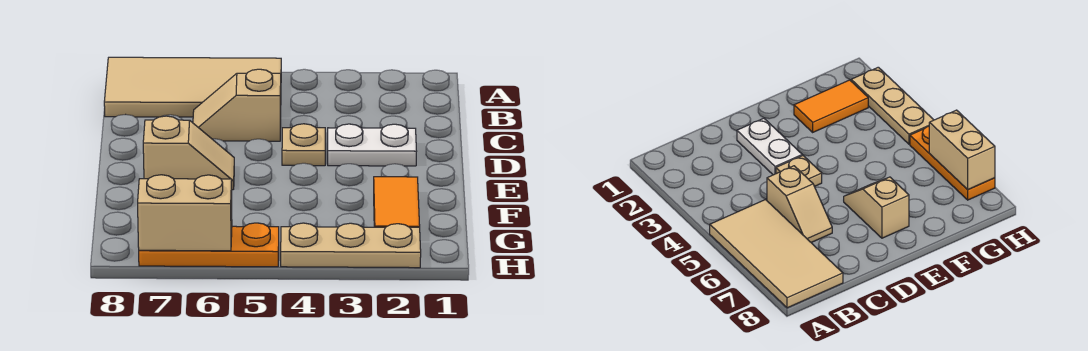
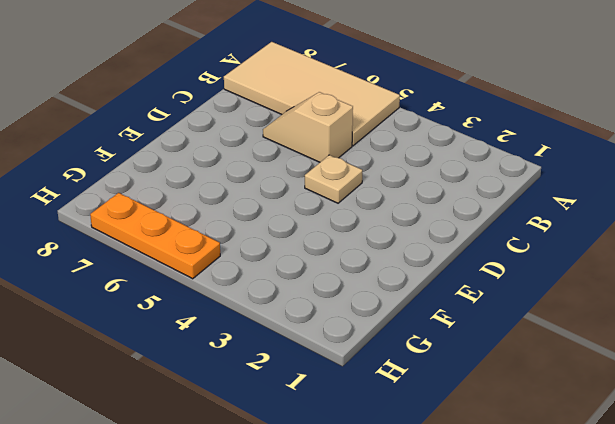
none -> white plate D2:D3 level 1
none -> tan slope E6:E7 level 1 top 7

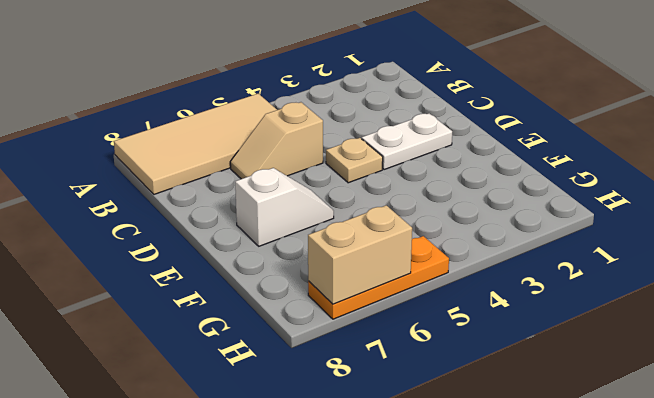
white slope E6:E7 level 1 top 7 -> tan slope E6:E7 level 1 top 7
none -> orange tile F2:G2 level 1
none -> tan plate H2:H4 level 1

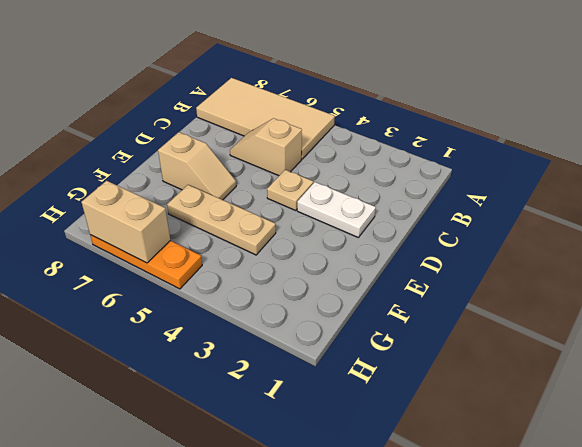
tan plate F4:F6 level 1 -> tan plate H2:H4 level 1
none -> orange tile F2:G2 level 1

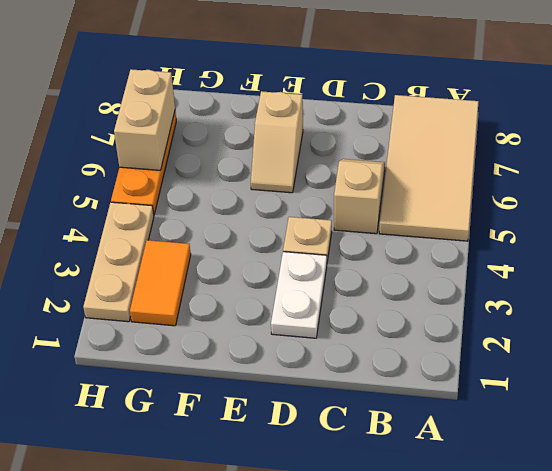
orange tile G2:G3 level 1 -> orange tile F2:G2 level 1

